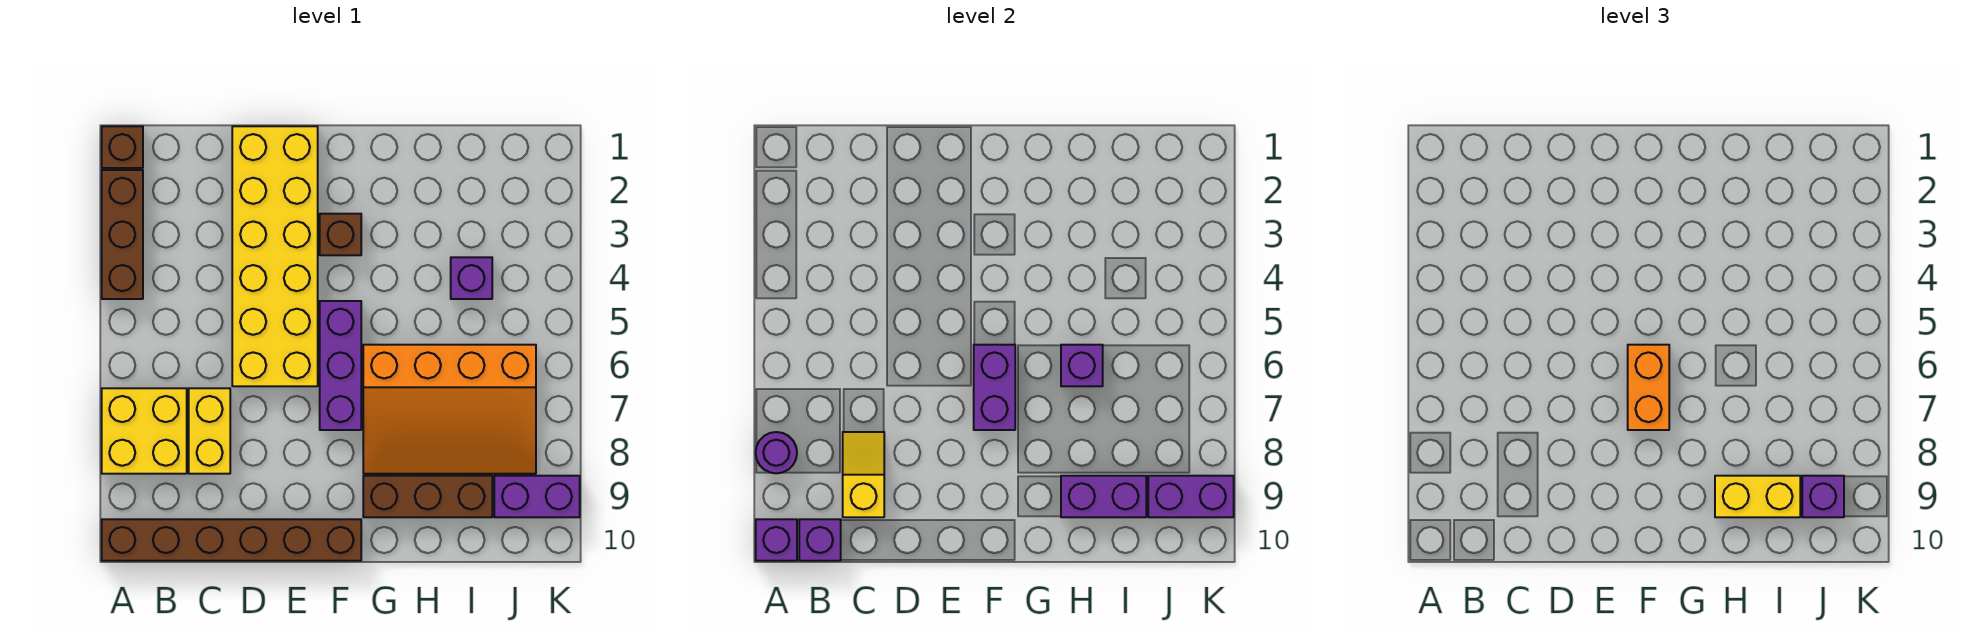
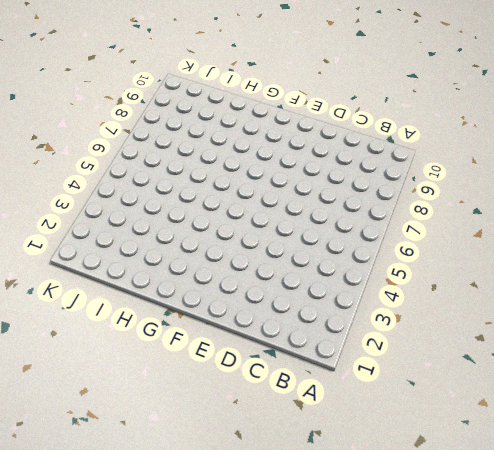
none -> brown brick A1 level 1
none -> brown brick A2:A4 level 1
none -> yellow brick A7:B8 level 1

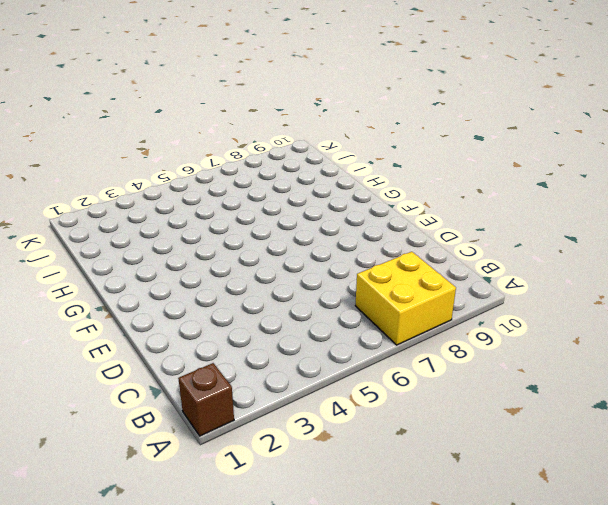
none -> brown brick A2:A4 level 1
none -> brown brick A10:F10 level 1
none -> yellow brick C7:C8 level 1

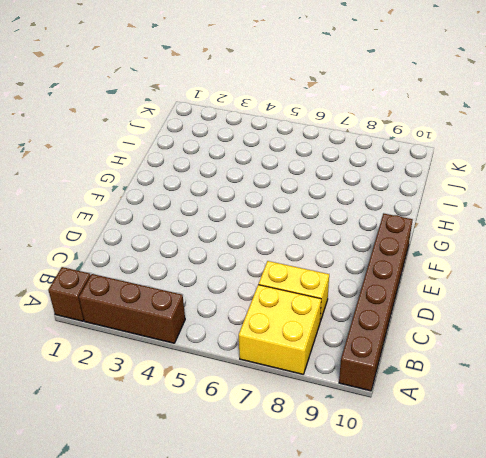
none -> yellow brick D1:E6 level 1
none -> brown brick F3 level 1
none -> purple brick F5:F7 level 1

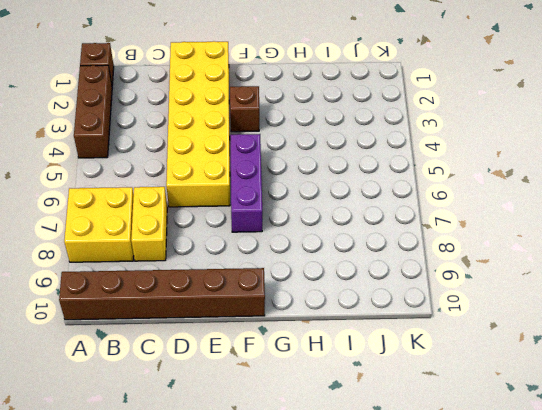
none -> orange slope G6:J8 level 1 top 6
none -> brown brick G9:I9 level 1
none -> purple brick I4 level 1

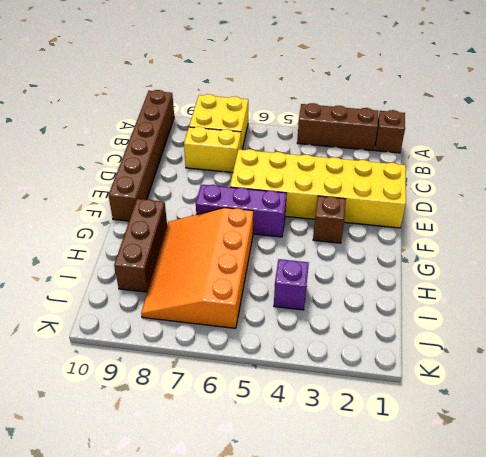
none -> purple brick J9:K9 level 1
none -> purple round brick A8 level 2
none -> purple brick A10 level 2

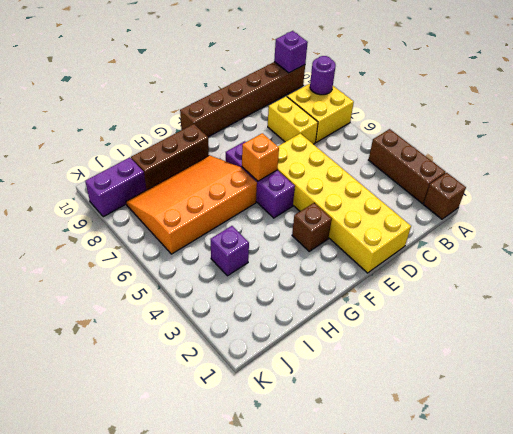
orange brick F6 level 2 -> purple brick F6:F7 level 2
none -> purple brick B10 level 2
none -> yellow slope C8:C9 level 2 top 9
none -> purple brick H6 level 2

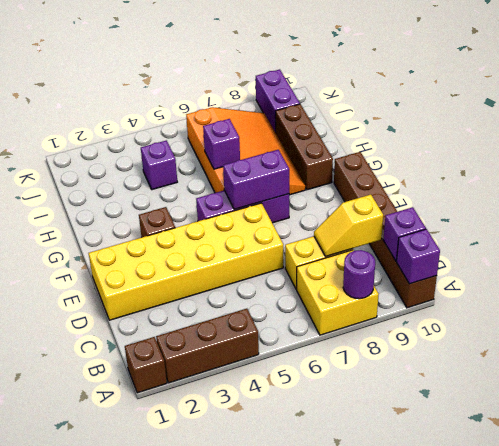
none -> purple brick H9:I9 level 2
none -> purple brick J9:K9 level 2
none -> orange brick F6:F7 level 3

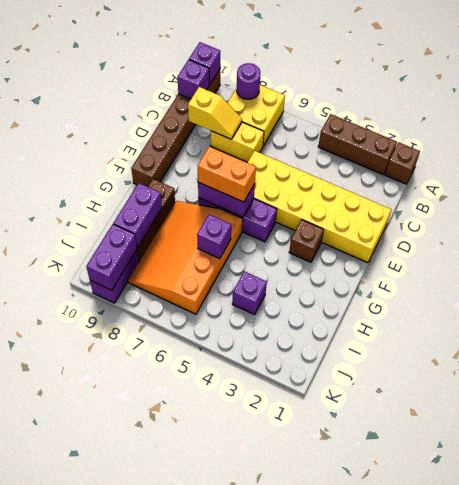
none -> yellow brick H9:I9 level 3
none -> purple brick J9 level 3

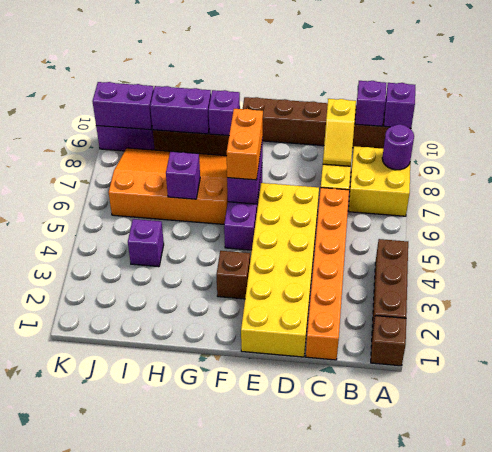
orange brick C1:C6 level 1 -> none
purple brick G9 level 2 -> purple brick J9 level 3
none -> yellow brick H9:I9 level 3

